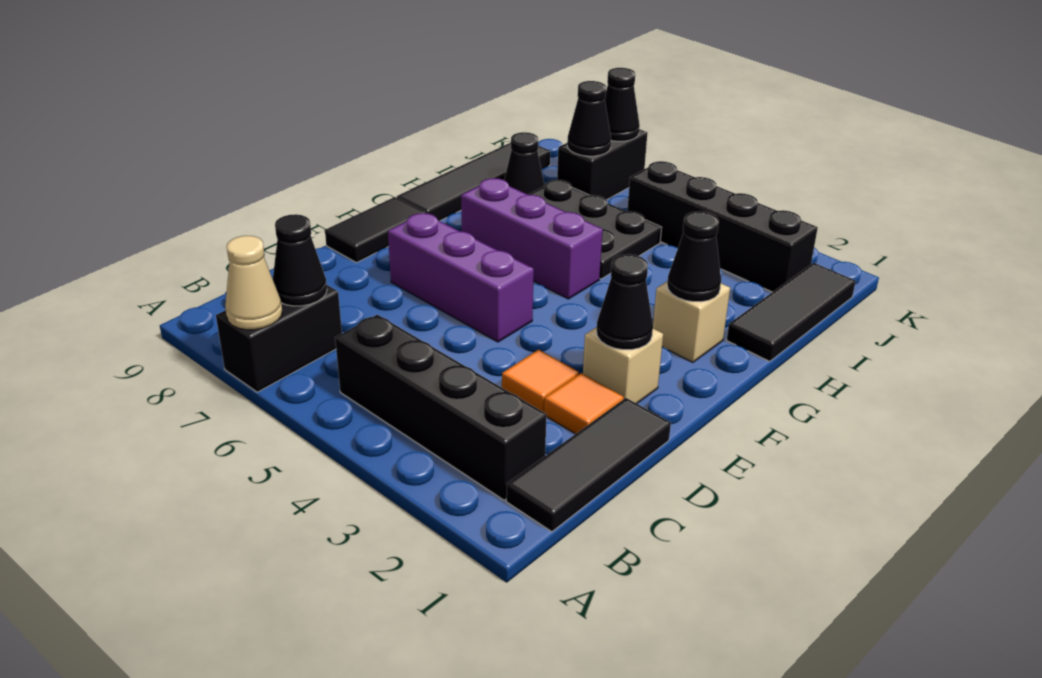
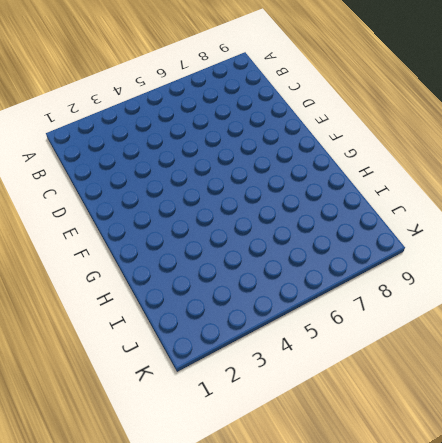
none -> black brick A7:B7 level 1
none -> black tile B1:D1 level 1
none -> black brick B2:B5 level 1

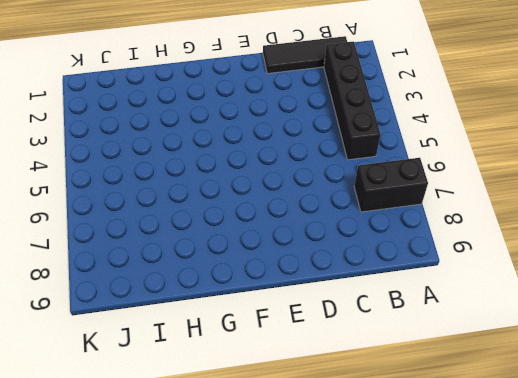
none -> orange tile D2 level 1
none -> orange tile D3 level 1
none -> tan brick E2 level 1

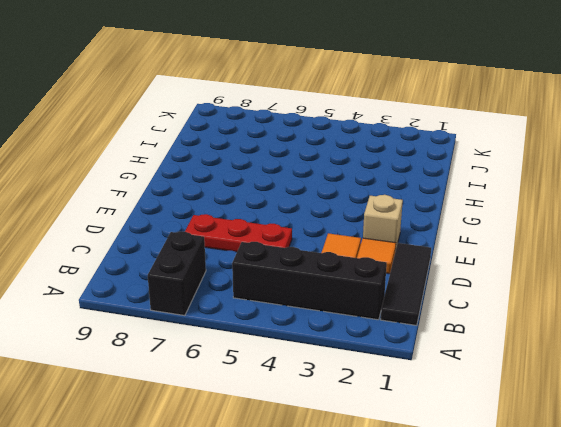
red plate D5:D7 level 1 -> none
none -> purple brick E5:E7 level 1
none -> black tile E9:F9 level 1
none -> tan brick G2 level 1

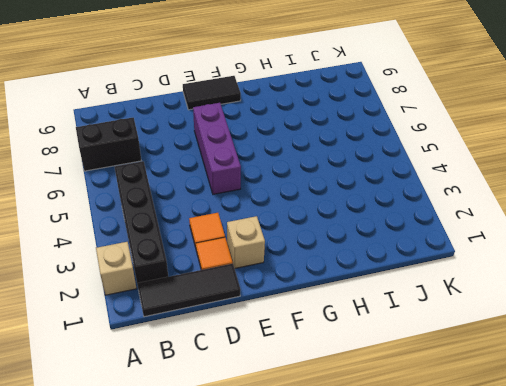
tan brick A2 level 1 -> tan brick G2 level 1
none -> purple brick G5:G7 level 1
none -> black tile G9:J9 level 1
none -> black tile H1:J1 level 1

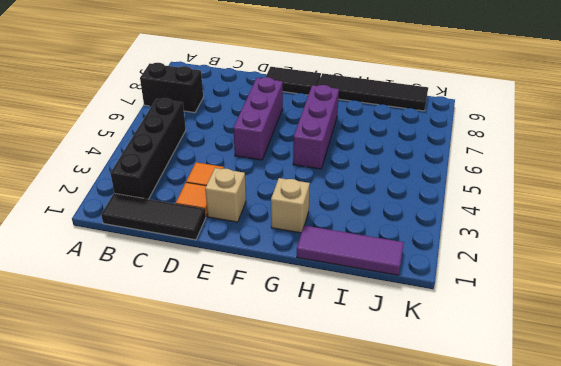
purple tile H1:J1 level 1 -> black tile H1:J1 level 1
none -> black plate H5:I7 level 1
none -> black cone I8 level 1
none -> black brick J2:J5 level 1

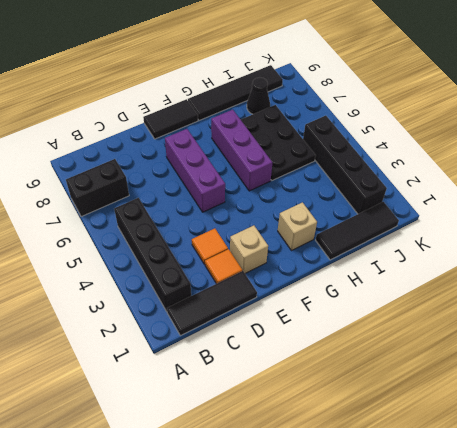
none -> black brick J7:K7 level 1
none -> tan cone A7 level 2
none -> black cone B7 level 2

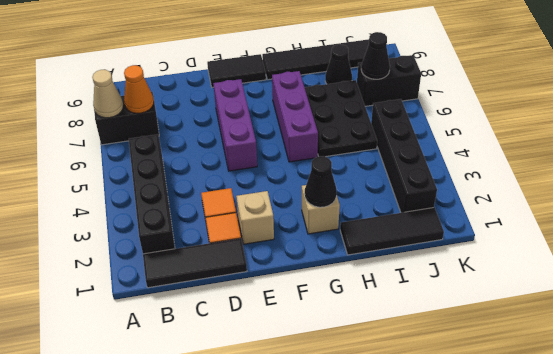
orange cone B7 level 2 -> black cone B7 level 2
none -> black cone E2 level 2
none -> black cone K7 level 2

